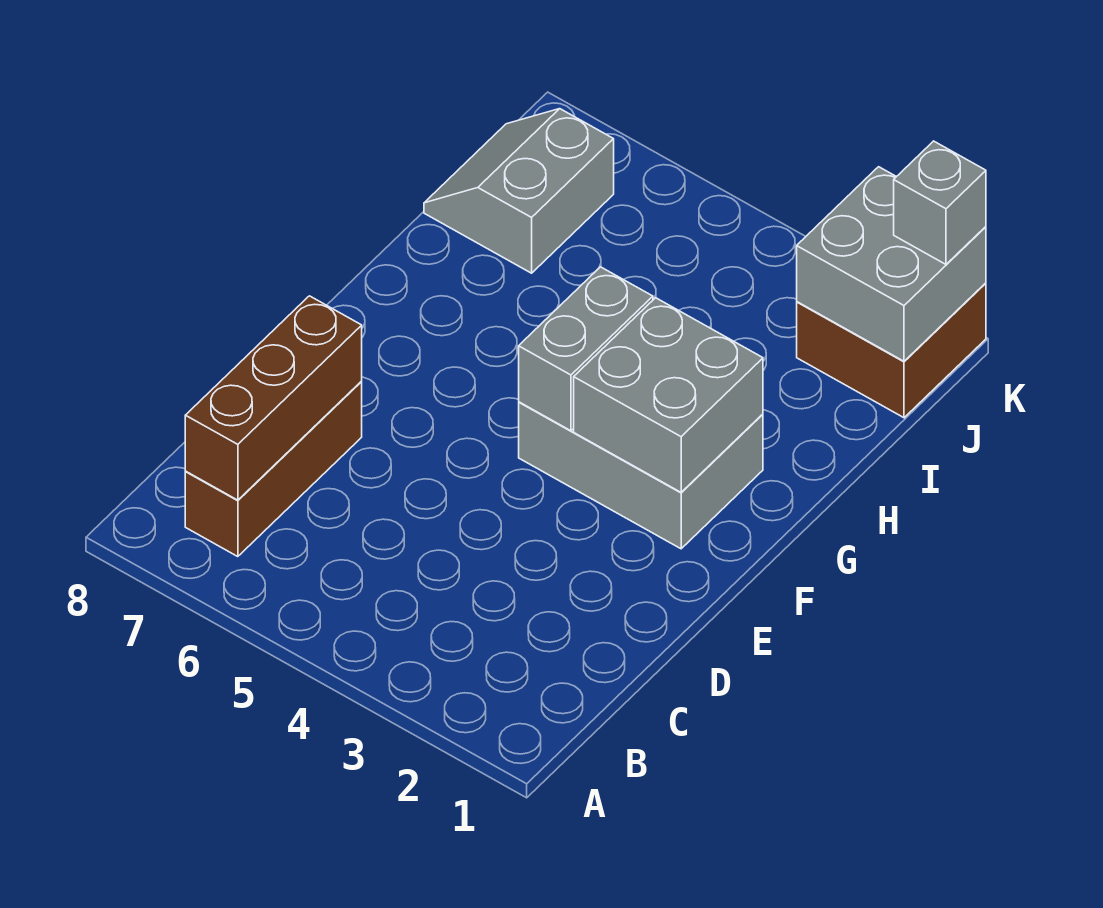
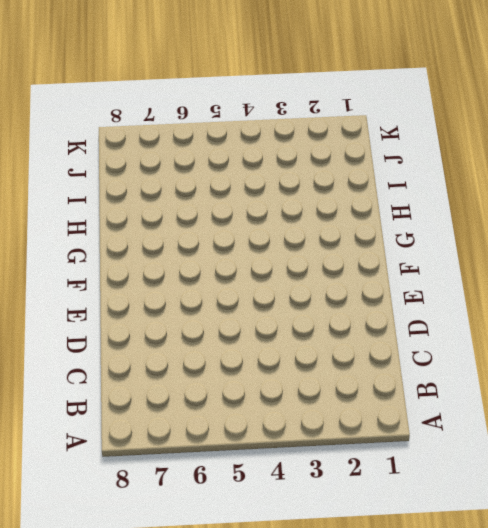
none -> brown brick B7:D7 level 1
none -> grey brick F2:G4 level 1

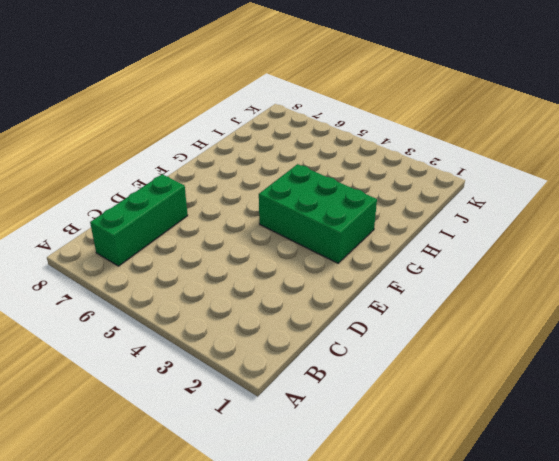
green brick B7:D7 level 1 -> brown brick B7:D7 level 1
green brick F2:G4 level 1 -> grey brick F2:G4 level 1
none -> grey slope I7:J8 level 1 top 7
none -> brown brick J1:K2 level 1

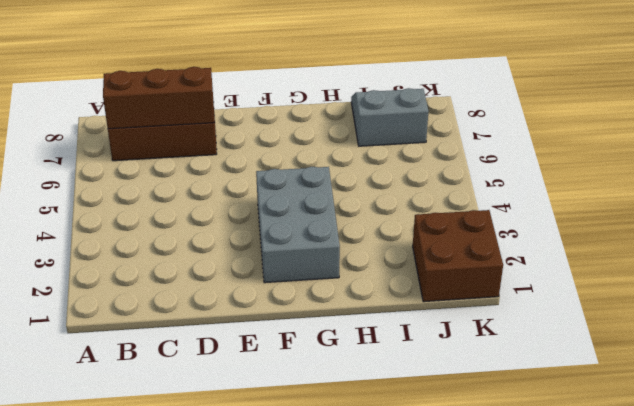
none -> grey brick F2:G3 level 2
none -> grey brick F4:G4 level 2

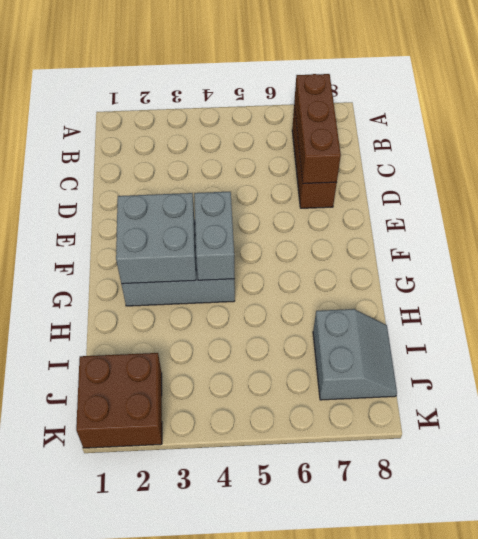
none -> grey brick J1:K2 level 2
none -> grey brick K1 level 3

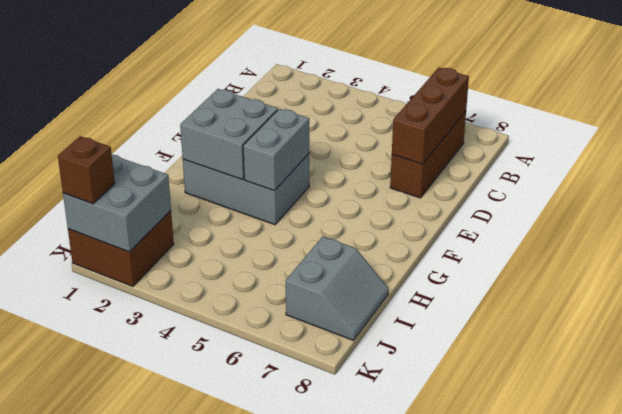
brown brick K1 level 3 -> grey brick K1 level 3

